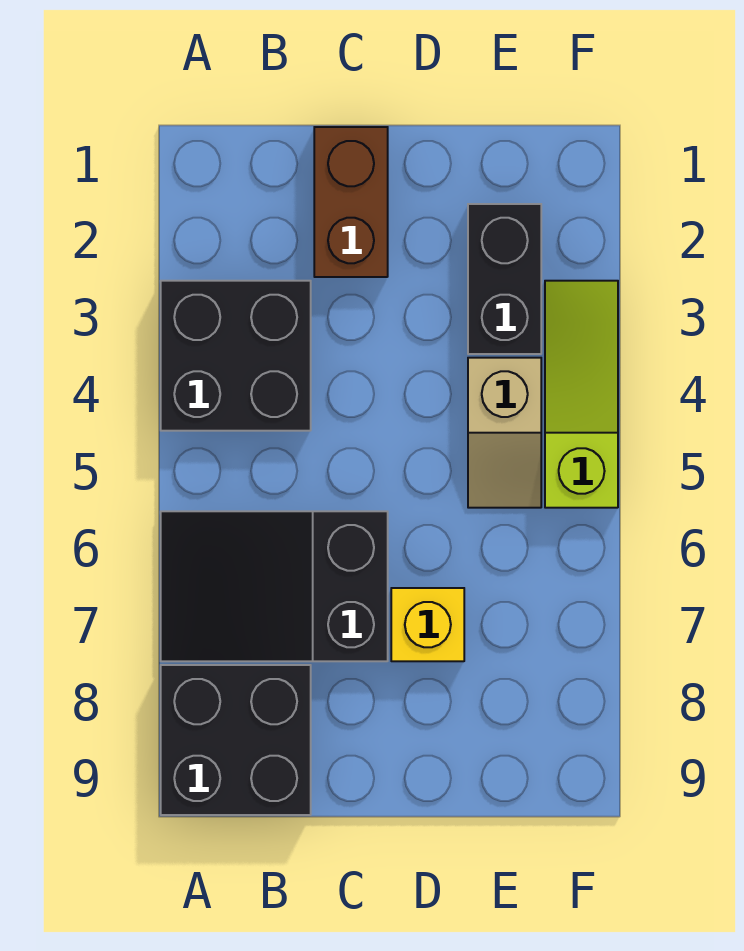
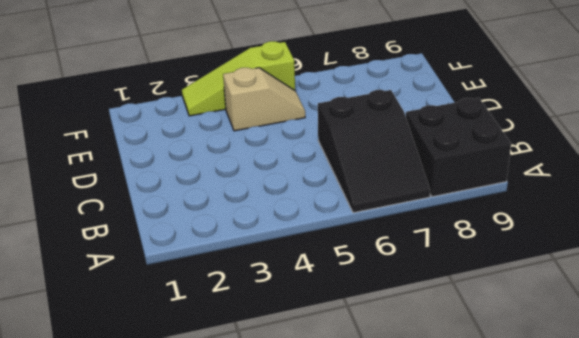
none -> black brick A3:B4 level 1
none -> brown brick C1:C2 level 1

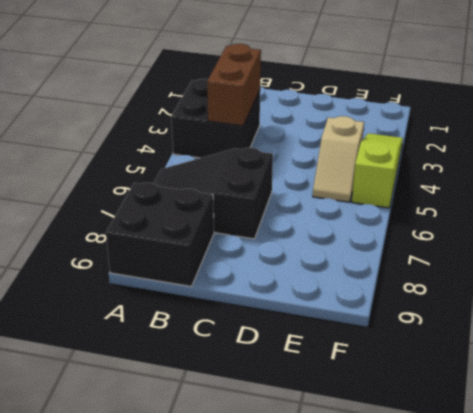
brown brick B3:B4 level 2 -> brown brick C1:C2 level 1
none -> yellow brick D7 level 1
none -> black brick E2:E3 level 1

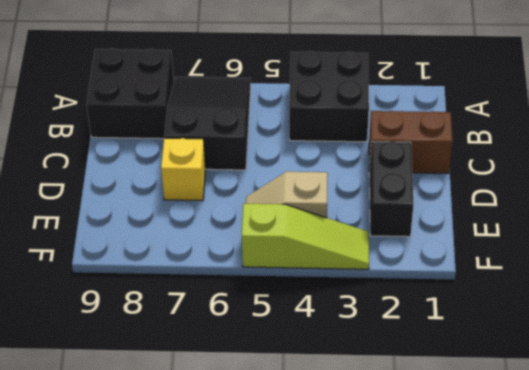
black brick D2:E2 level 1 -> black brick E2:E3 level 1

